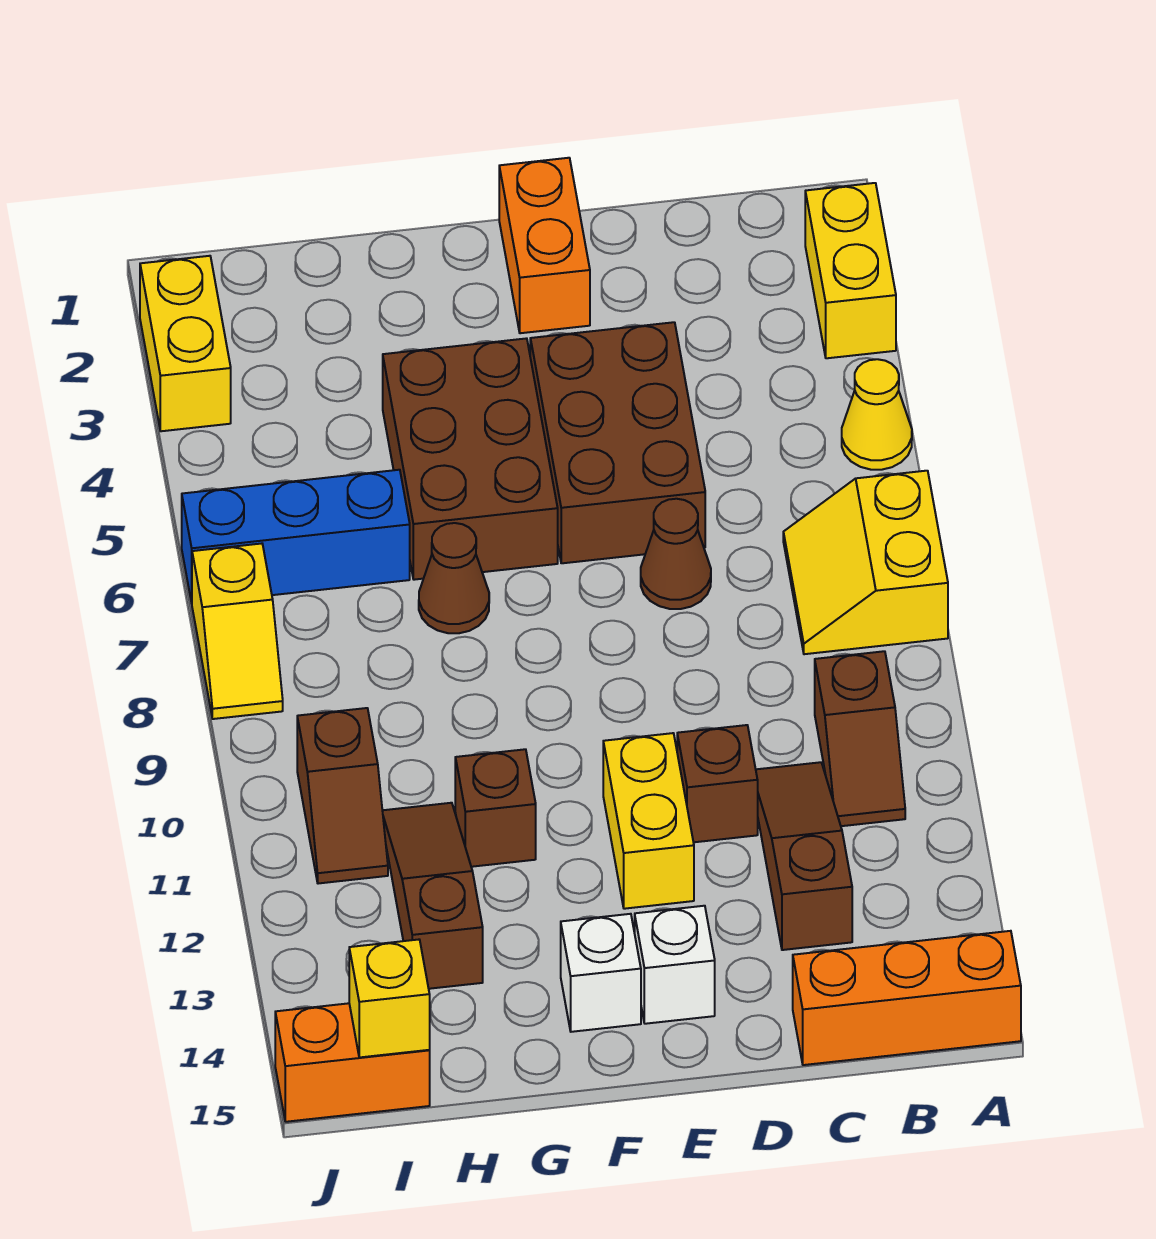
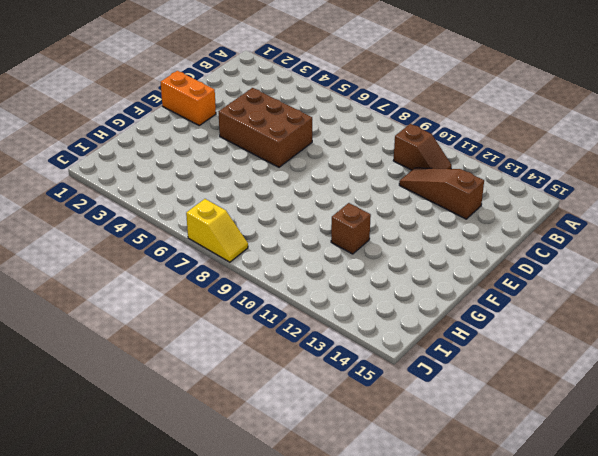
none -> yellow brick A2:A3 level 1
none -> yellow cone A5 level 1
none -> yellow slope A7:B8 level 1 top A

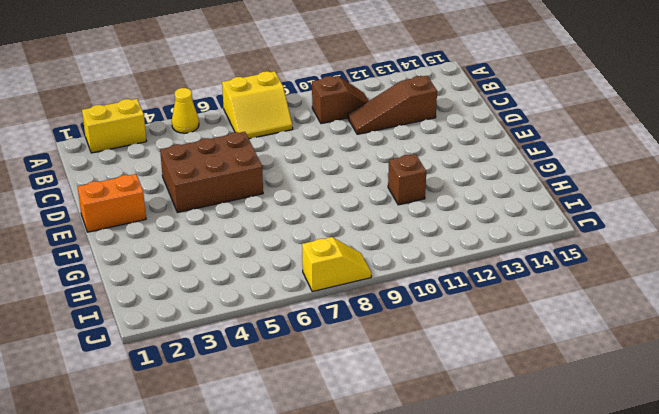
none -> orange brick A15:C15 level 1
none -> brown cone D7 level 1
none -> brown brick D11 level 1

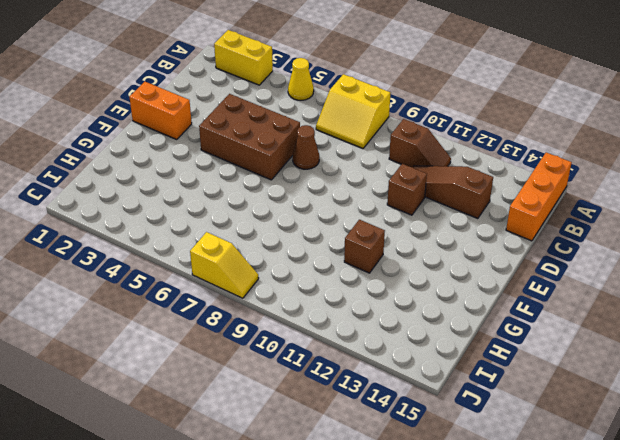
none -> yellow brick E11:E12 level 1
none -> white brick E14 level 1
none -> brown brick F4:G6 level 1

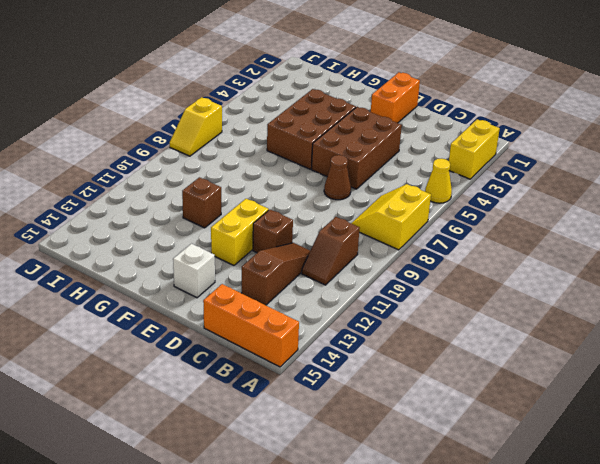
none -> white brick F14 level 1
none -> brown cone G7 level 1
none -> blue brick H6:J6 level 1

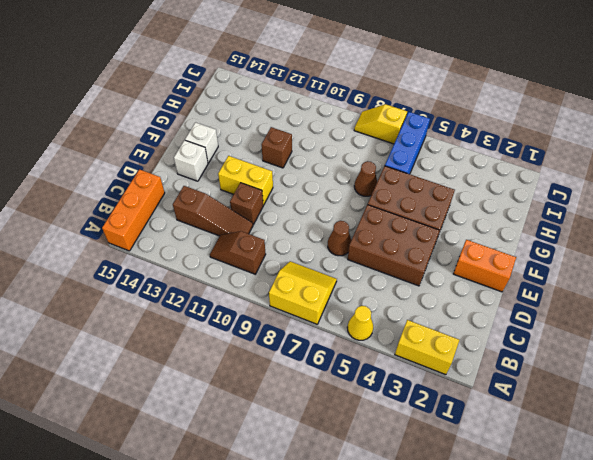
none -> brown slope H11:H13 level 1 top 13
none -> brown slope I10:I11 level 1 top 10
none -> orange brick I15:J15 level 1

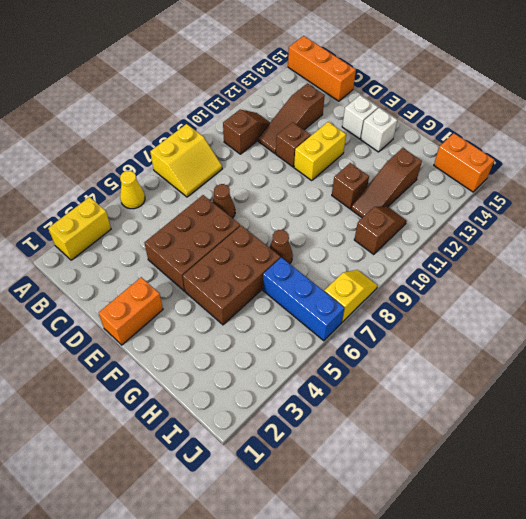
none -> yellow brick J2:J3 level 1
none -> yellow brick I15 level 2

